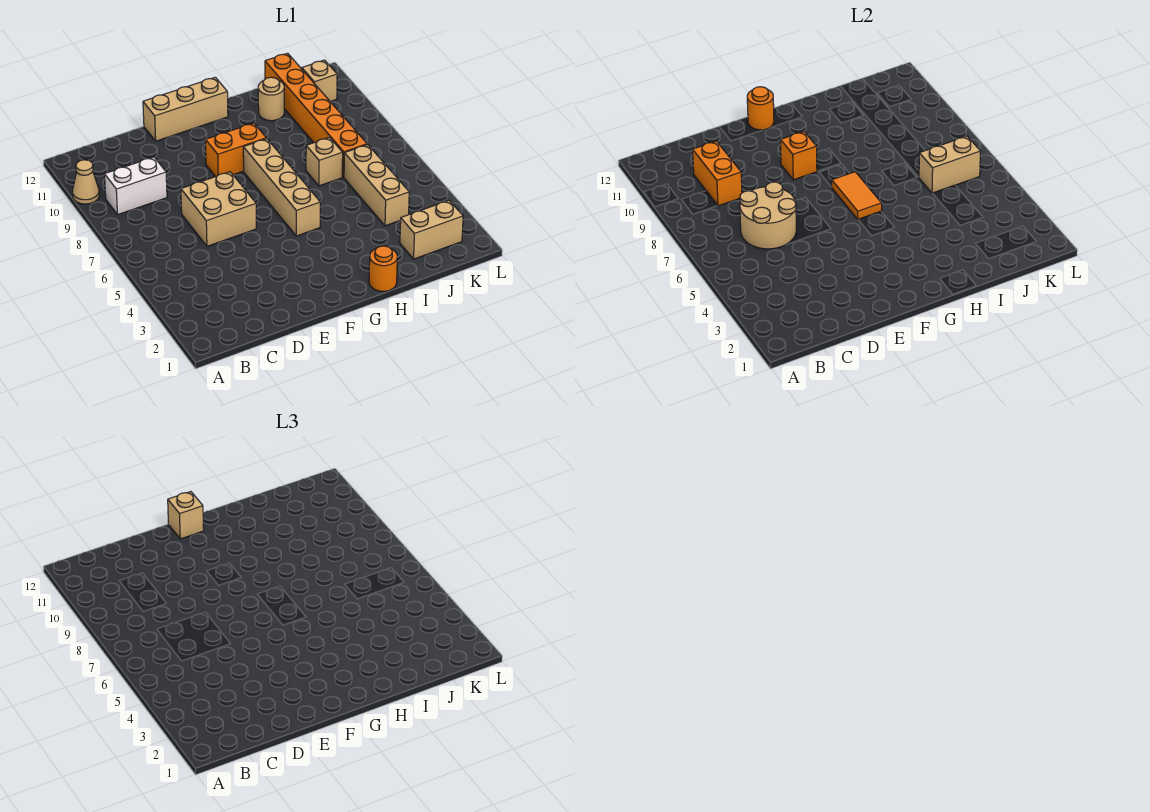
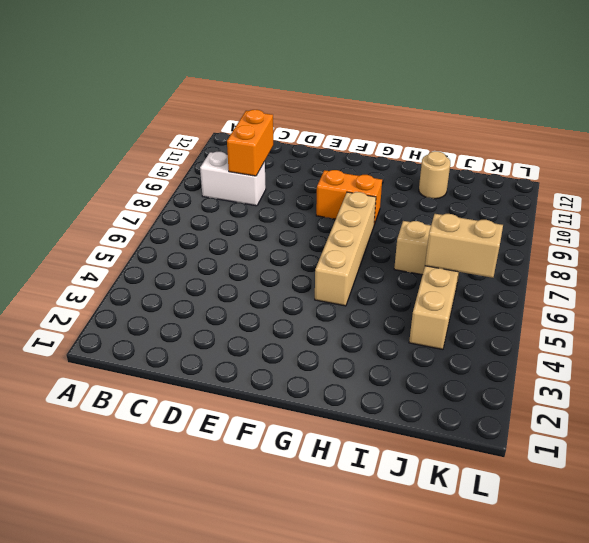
none -> tan cone A10 level 1
none -> tan brick D6:E7 level 1
none -> tan brick E12:G12 level 1

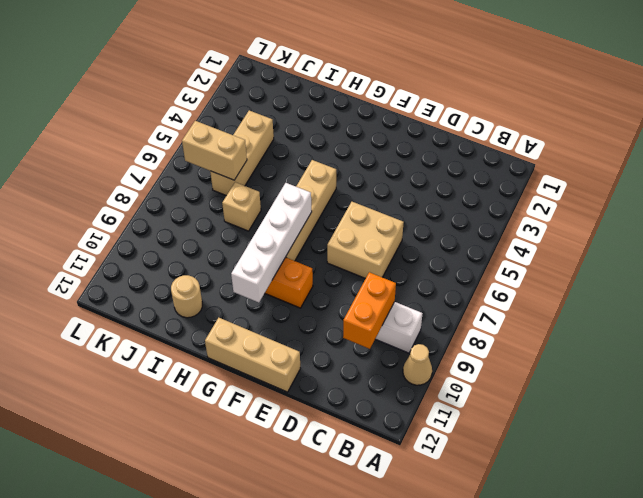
white brick G7:G10 level 2 -> orange tile G6:G7 level 2
none -> orange round brick H1 level 1
none -> tan brick J2:K2 level 1
none -> orange brick J7:J12 level 1

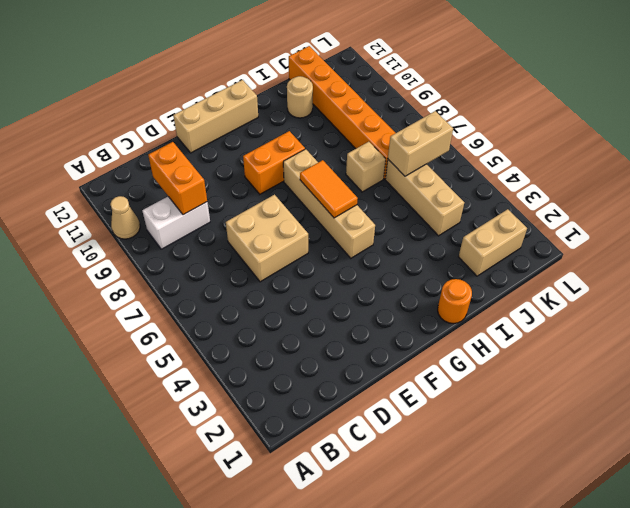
none -> tan brick K11 level 1
none -> tan round brick C6:D7 level 2
none -> orange brick F9 level 2

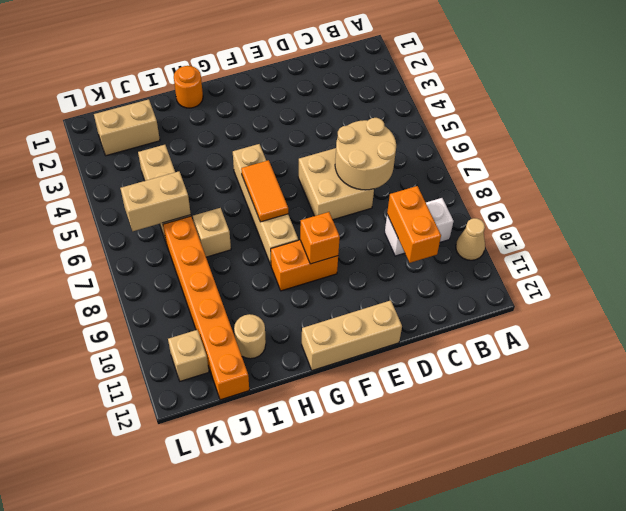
none -> orange round brick F12 level 2
none -> tan brick F12 level 3

